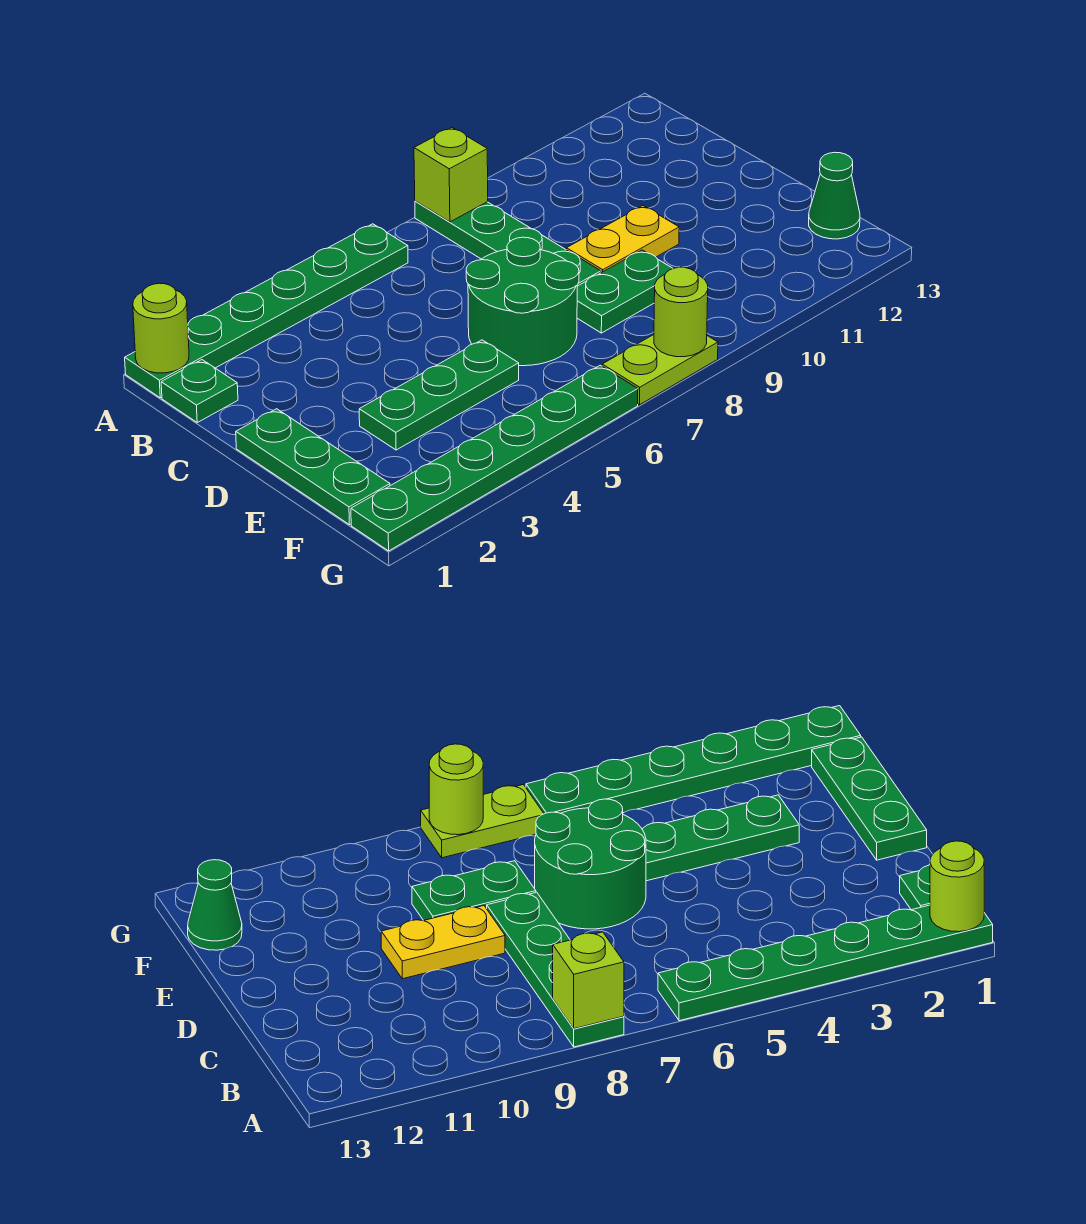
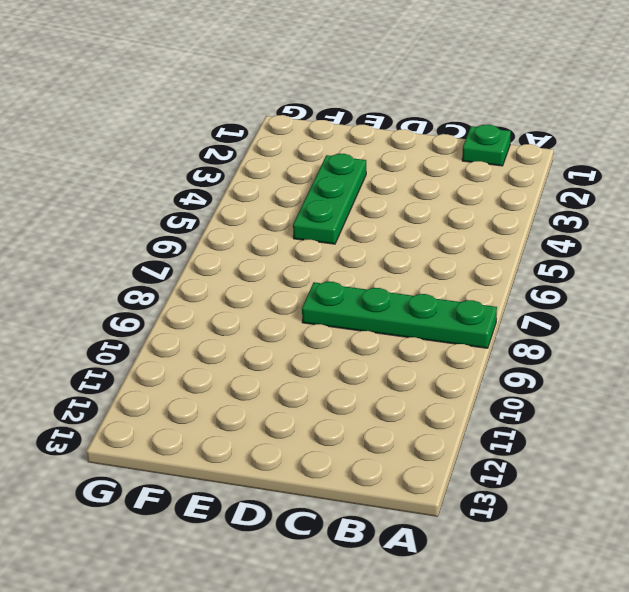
none -> green plate A1:A6 level 1
none -> green plate D1:F1 level 1
none -> green round brick D6:E7 level 1

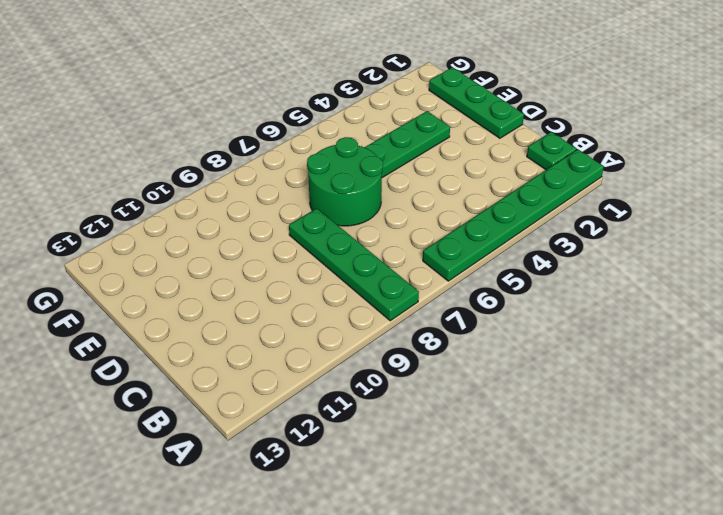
none -> yellow plate D9:D10 level 1
none -> green plate E8:E9 level 1
none -> green cone F13 level 1

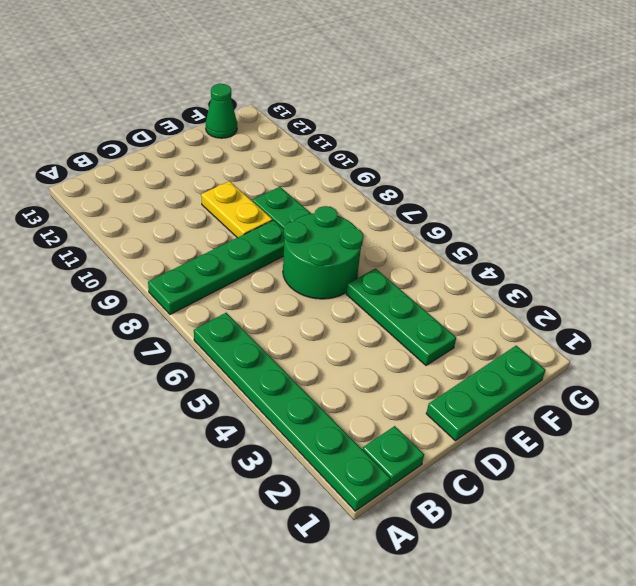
none -> green plate G1:G6 level 1
none -> lime plate G7:G8 level 1
none -> lime round brick A1 level 2

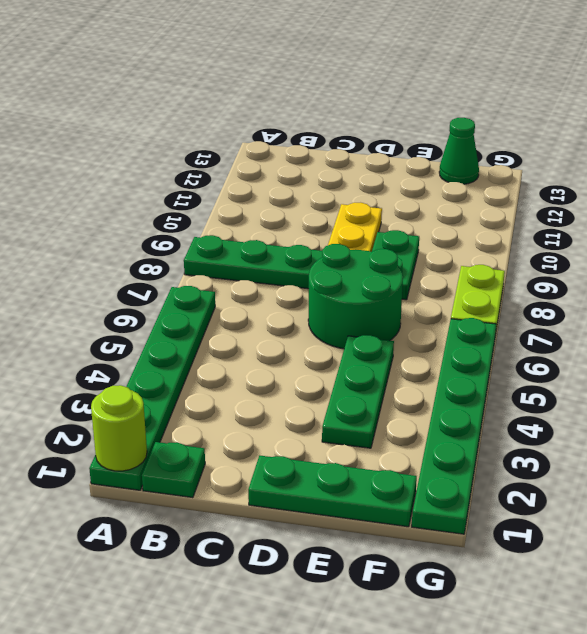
none -> lime brick A8 level 2
none -> lime round brick G8 level 2

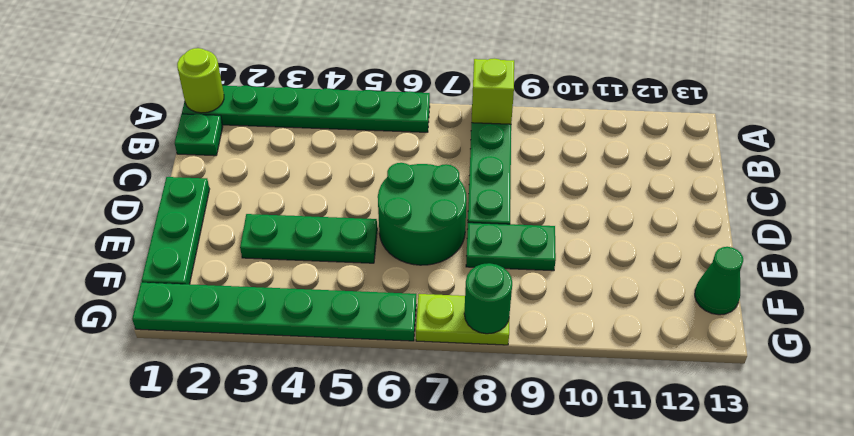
green round brick G8 level 2 -> lime round brick G8 level 2
none -> yellow plate D9:D10 level 1

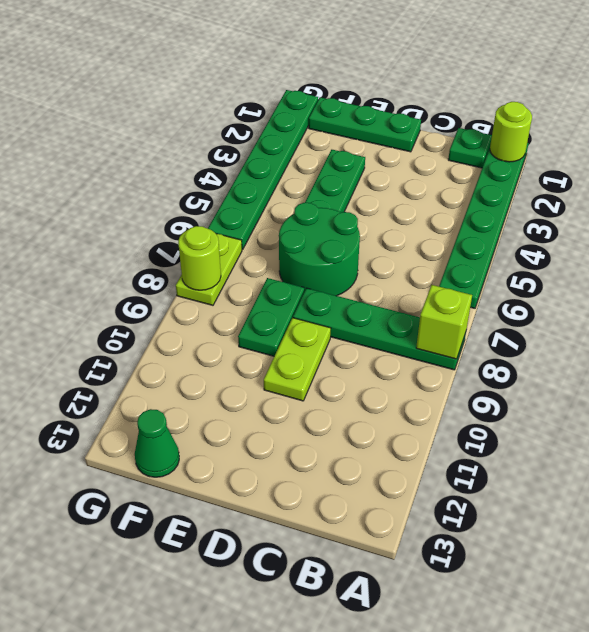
lime plate D9:D10 level 1 -> yellow plate D9:D10 level 1

